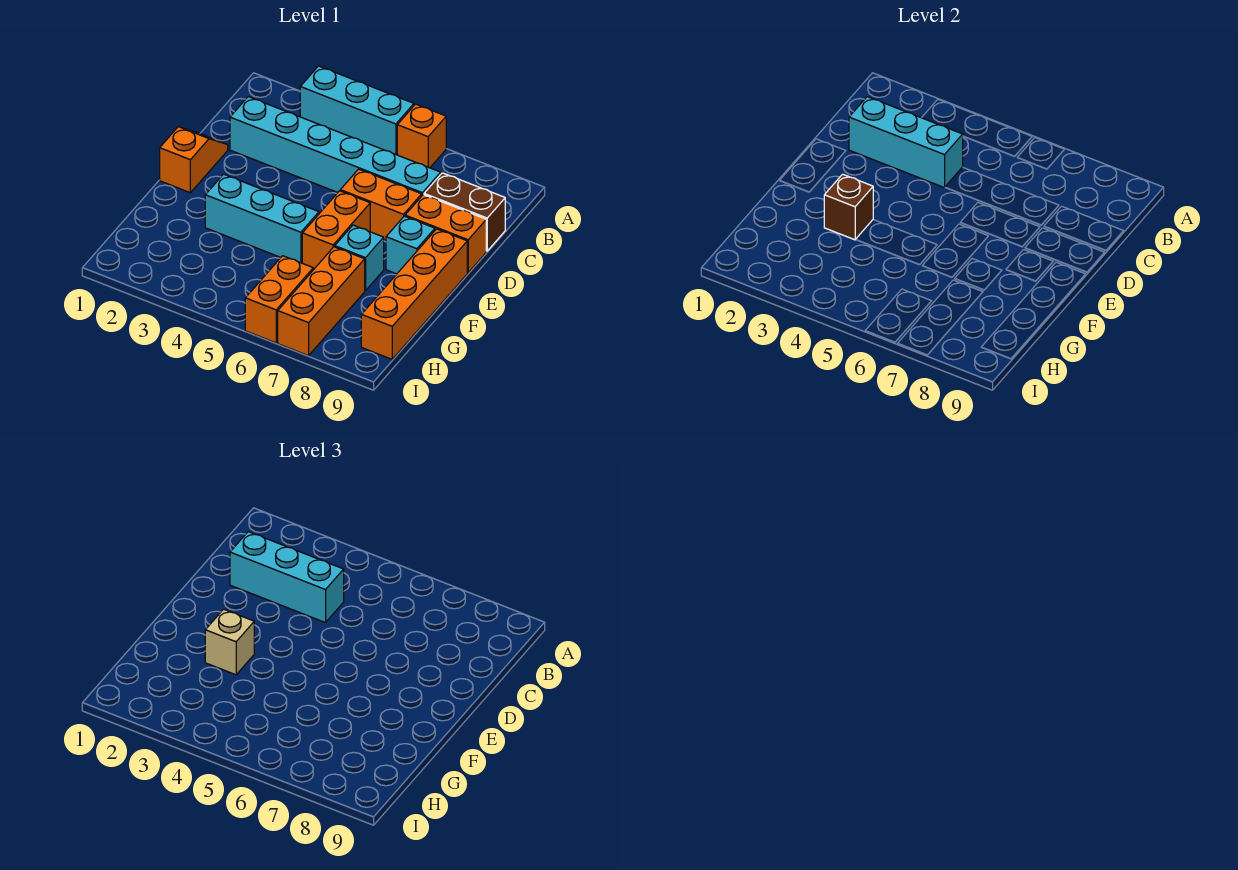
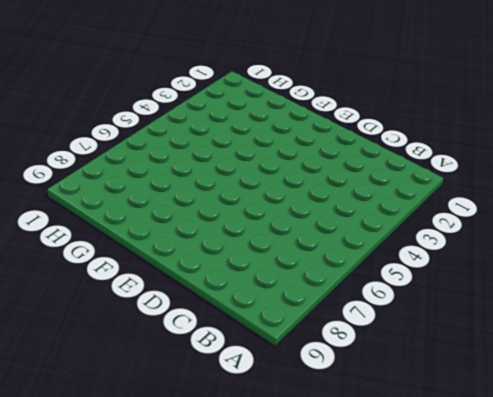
none -> cyan brick A3:A5 level 1
none -> orange brick A6 level 1
none -> cyan brick C2:C7 level 1

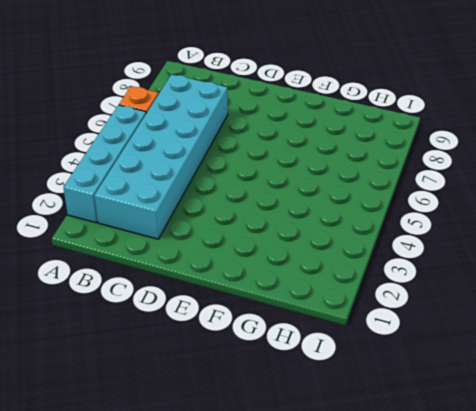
cyan brick A2:A5 level 1 -> cyan brick A3:A5 level 1
cyan brick B2:C7 level 1 -> cyan brick C2:C7 level 1
none -> brown brick C8:C9 level 1
none -> orange slope D1:E1 level 1 top E
none -> orange brick D6:D7 level 1

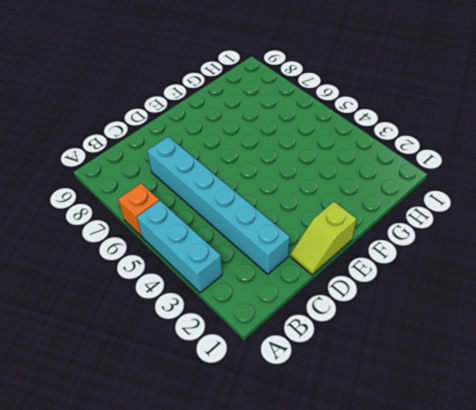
lime slope D1:E1 level 1 top E -> orange slope D1:E1 level 1 top E
none -> brown brick C8:C9 level 1
none -> orange brick D6:D7 level 1
none -> orange brick D8:D9 level 1

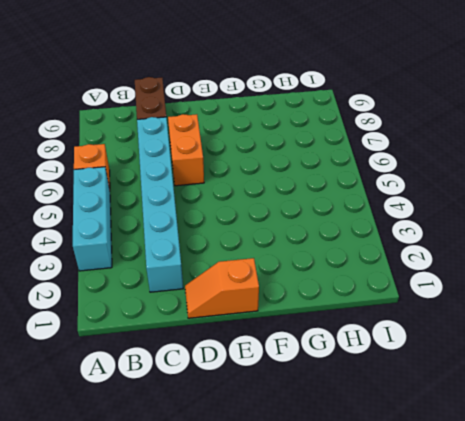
none -> orange brick D8:D9 level 1
none -> orange brick E6:F6 level 1
none -> cyan brick E8 level 1

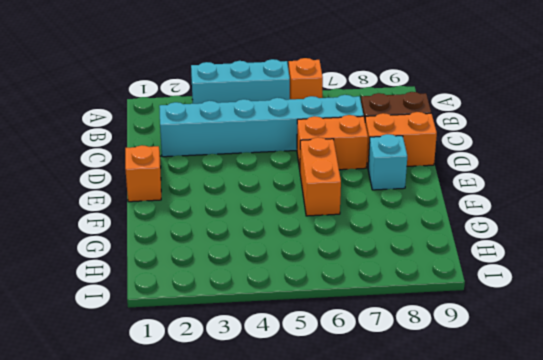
none -> orange brick E9:H9 level 1
none -> cyan brick F3:F5 level 1
none -> cyan brick F7 level 1

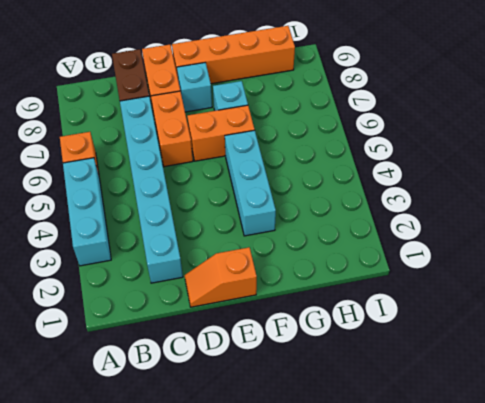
none -> orange brick G7:I7 level 1
none -> orange brick H6:I6 level 1
none -> cyan brick C2:C4 level 2

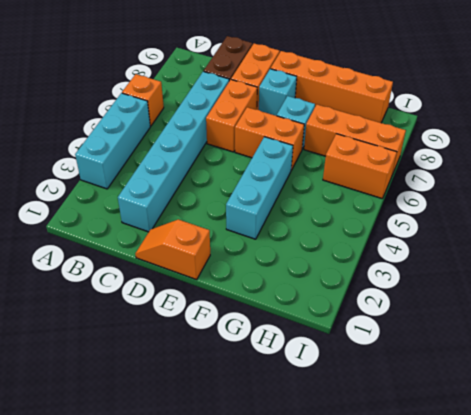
none -> cyan brick C2:C4 level 2
none -> brown brick F3 level 2
none -> cyan brick C2:C4 level 3

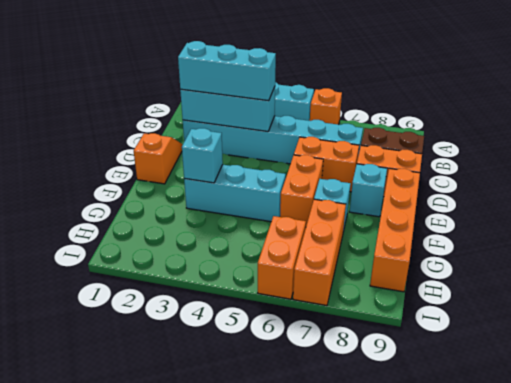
cyan brick F3 level 2 -> brown brick F3 level 2
none -> tan brick F3 level 3

